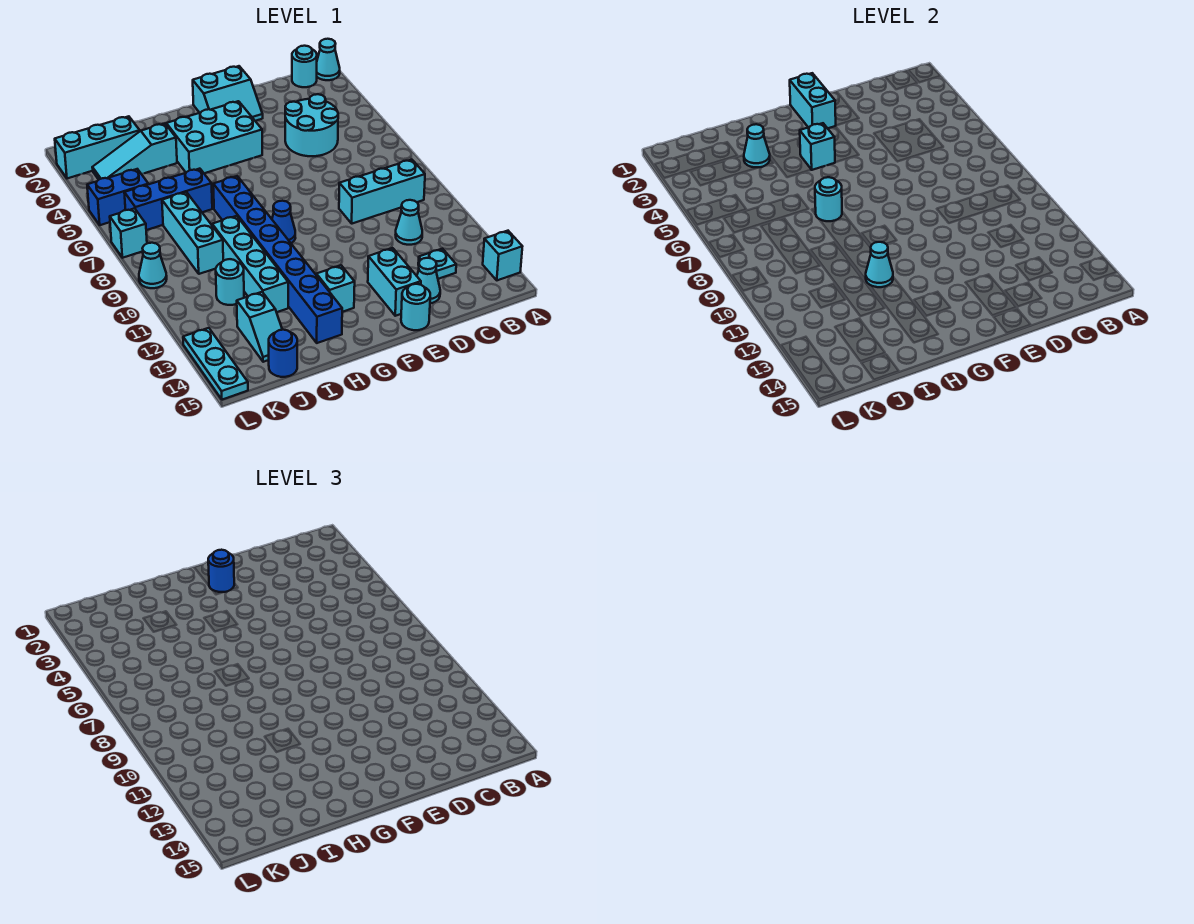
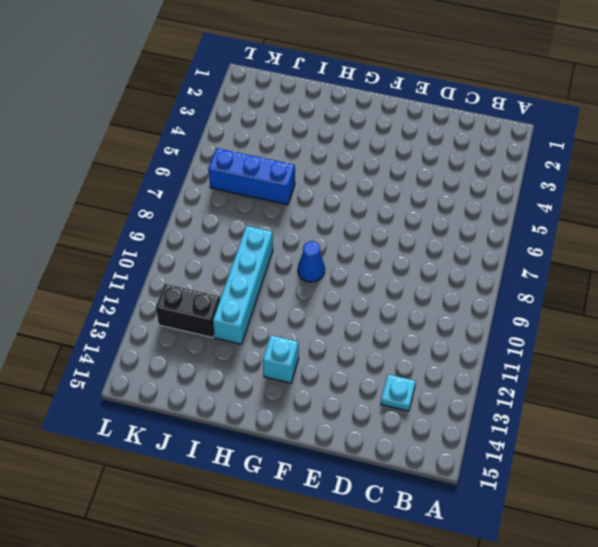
black brick J12:K12 level 1 -> none
none -> cyan cone A1 level 1
none -> cyan brick A14 level 1
none -> cyan round brick B1 level 1
none -> cyan brick B9:D9 level 1

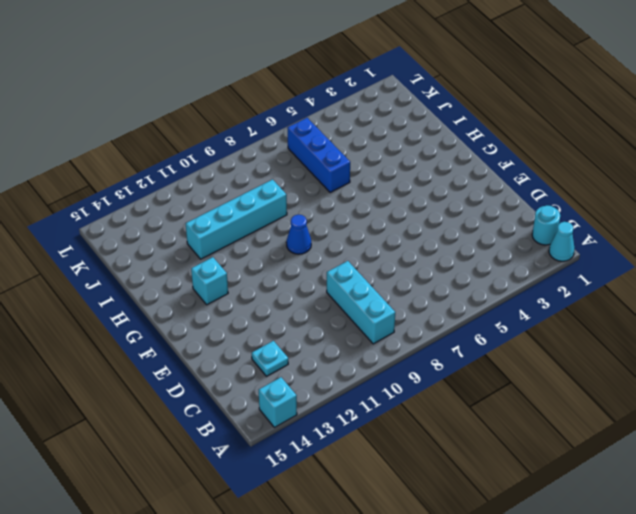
none -> cyan round brick C4:D5 level 1
none -> cyan cone C11 level 1
none -> cyan cone D14 level 1
none -> cyan slope E1:F2 level 1 top 1

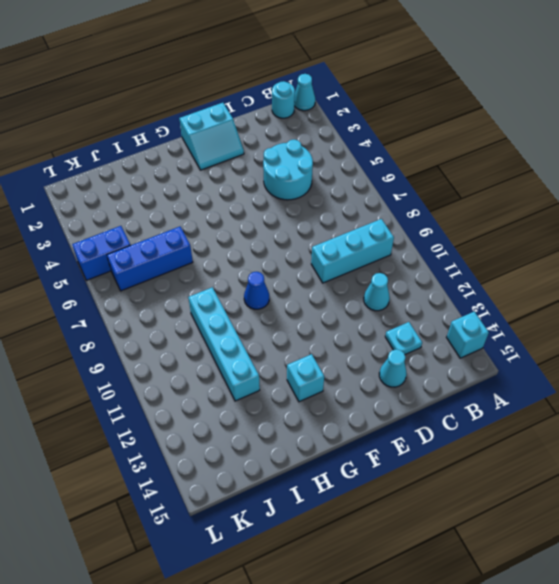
none -> cyan brick E13:E14 level 1
none -> cyan round brick E15 level 1
none -> cyan brick F3:H4 level 1
none -> blue brick H7:H14 level 1

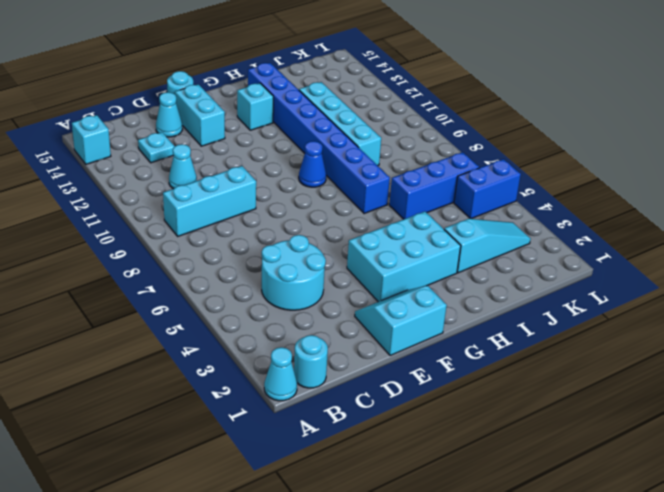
none -> cyan brick J2:L2 level 1
none -> cyan brick J7:J9 level 1
none -> cyan round brick J11 level 1
none -> cyan slope J13:J14 level 1 top 13

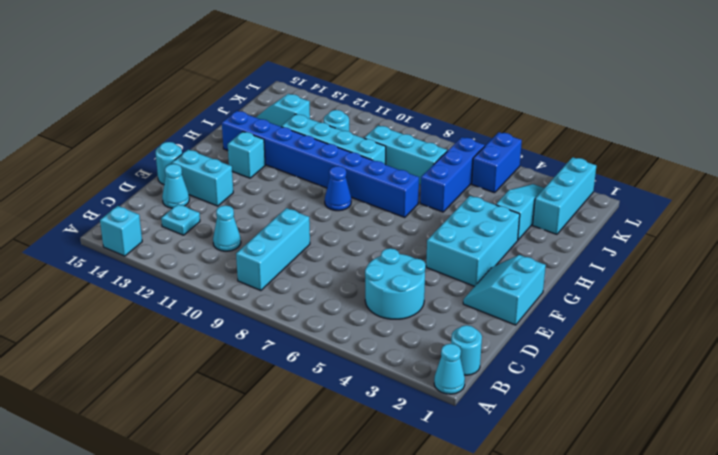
none -> blue round brick J15 level 1
none -> cyan brick L7 level 1
none -> cyan cone L9 level 1
none -> cyan plate L13:L15 level 1

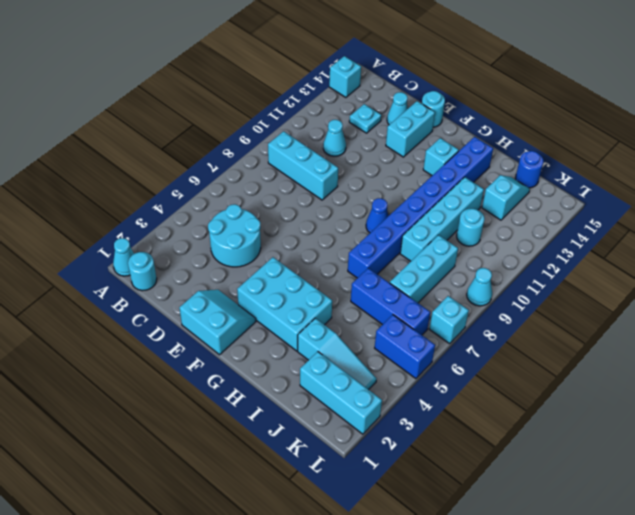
none -> cyan plate L13:L15 level 1
none -> cyan brick F1:F2 level 2
none -> cyan brick G4 level 2
none -> cyan round brick H7 level 2

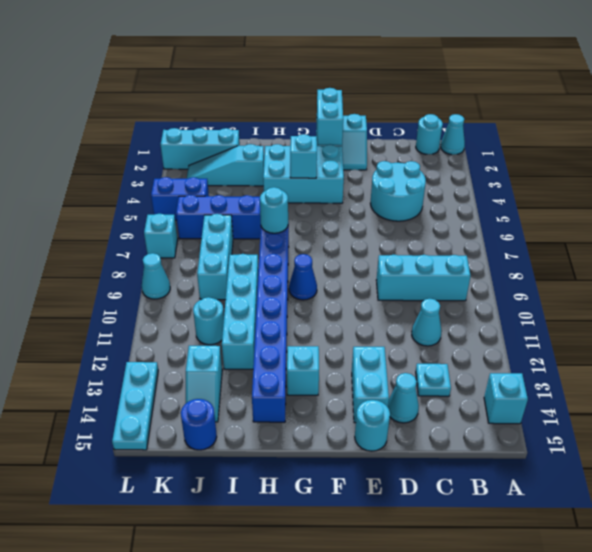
none -> cyan cone H11 level 2
none -> cyan cone I3 level 2
none -> blue round brick F2 level 3

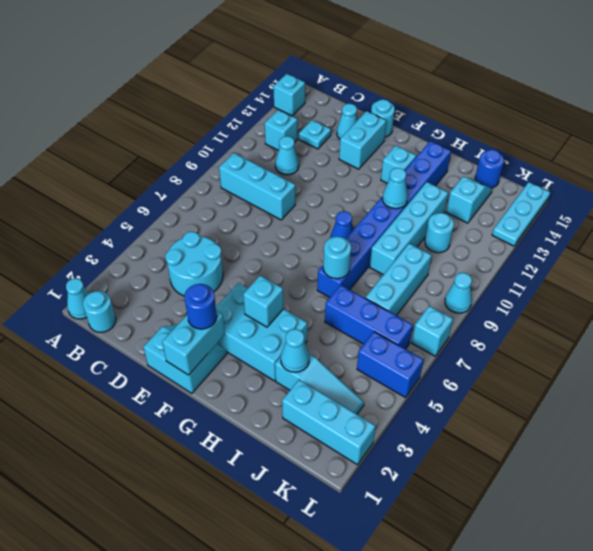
cyan brick B12 level 1 -> none

